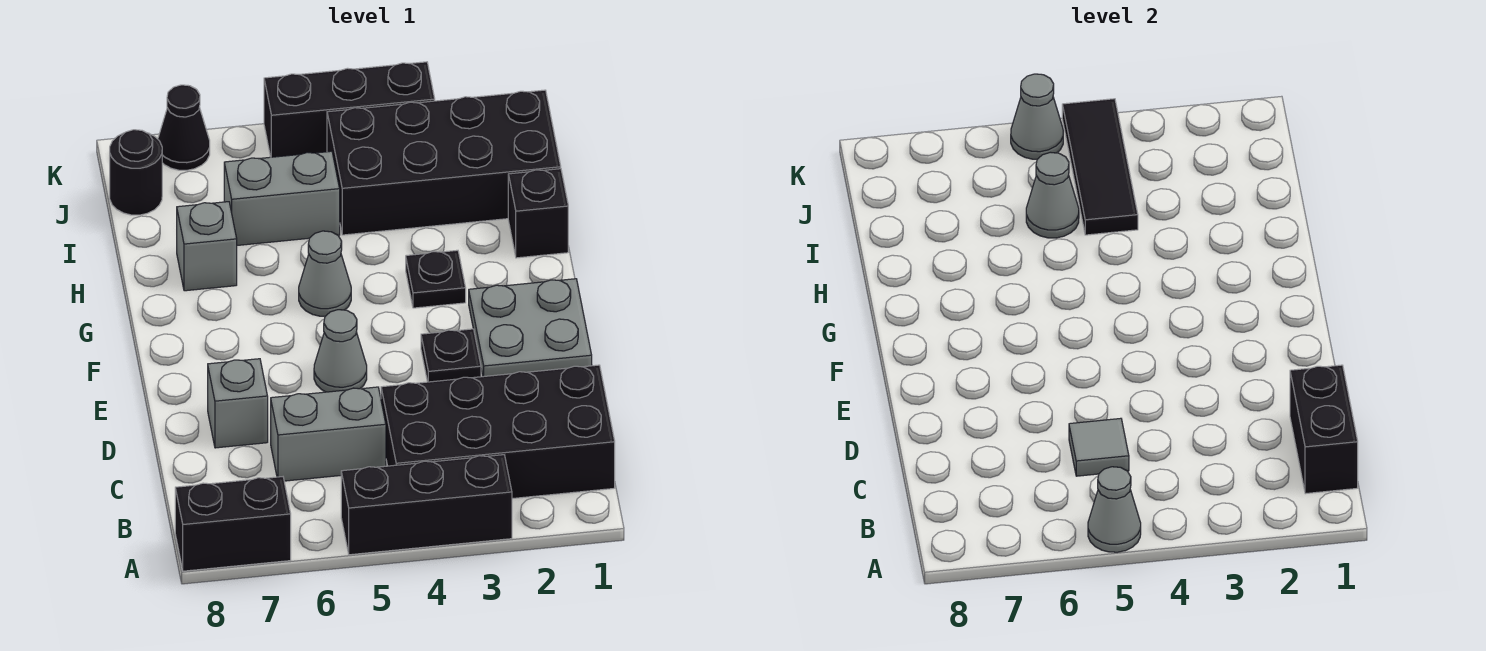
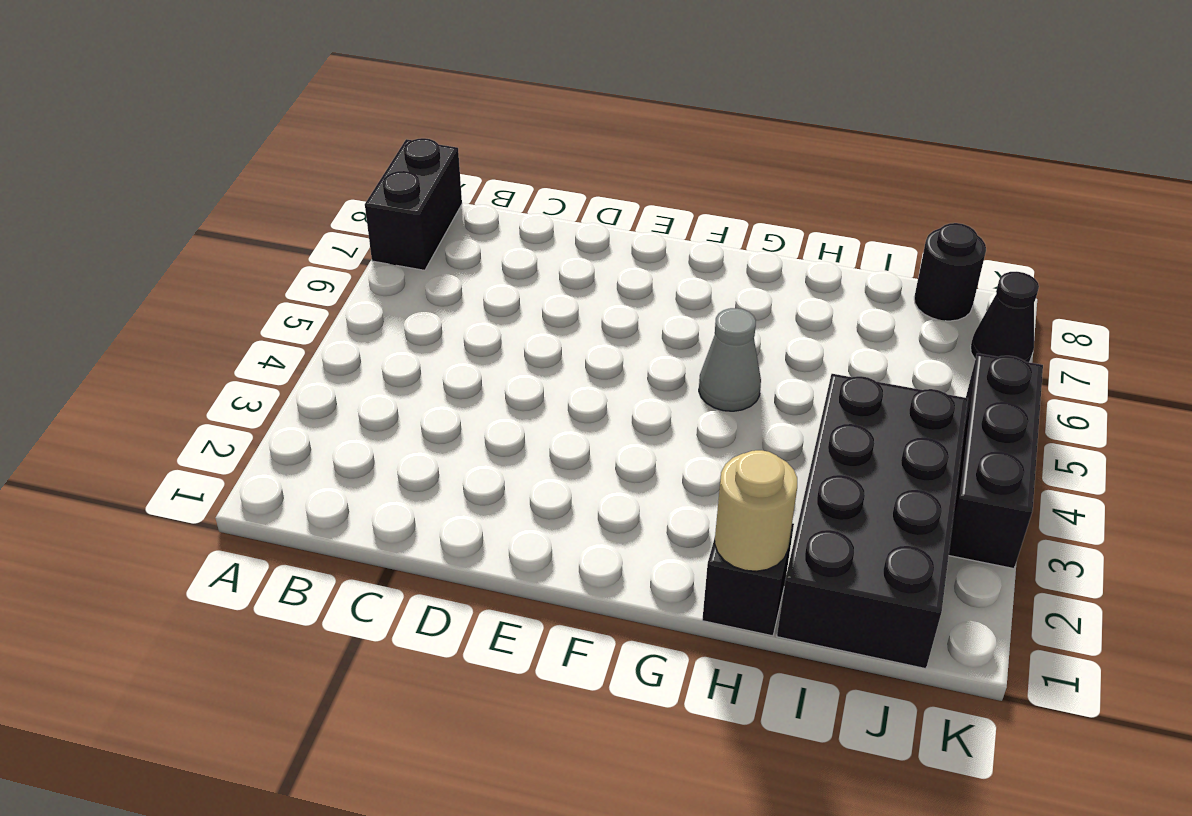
tan round brick H1 level 2 -> none
none -> black brick A3:A5 level 1
none -> black brick B1:C4 level 1
none -> grey brick C5:C6 level 1

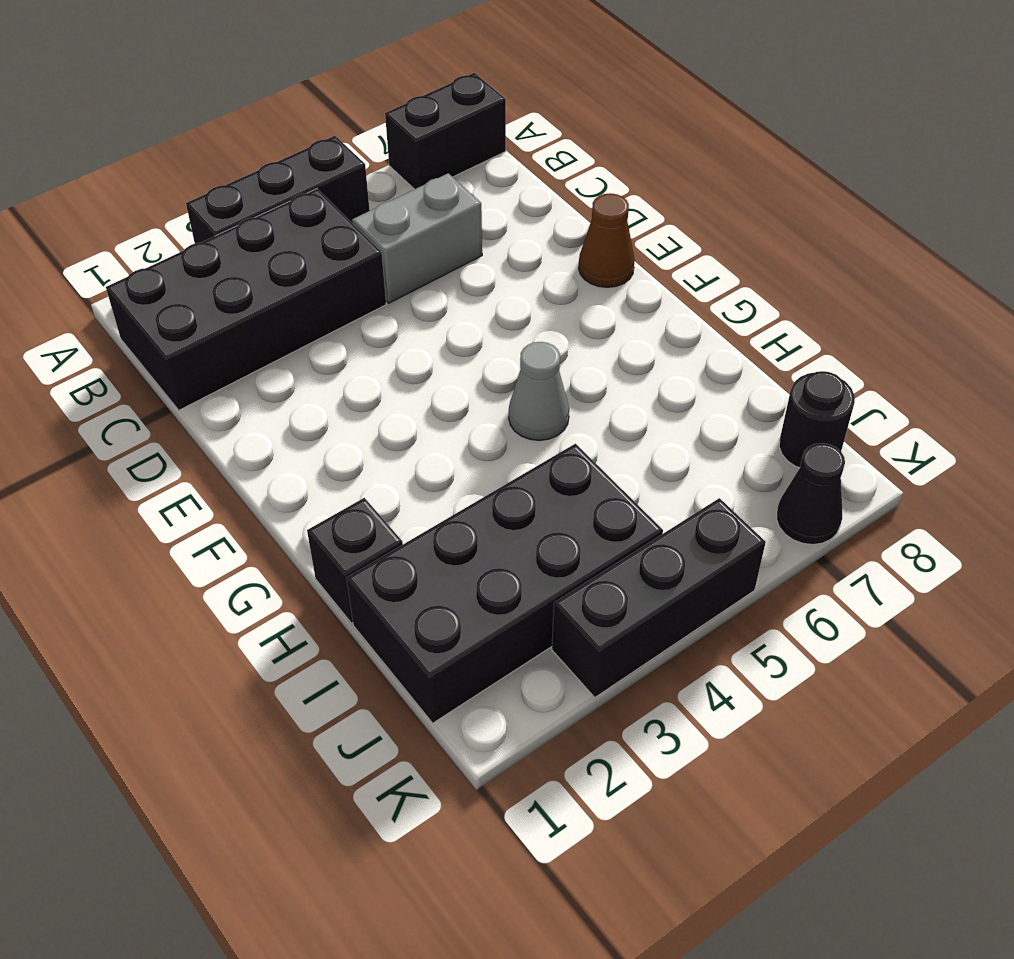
brown cone E8 level 1 -> none
none -> grey brick D7 level 1
none -> grey plate E1:F2 level 1
none -> black plate E3 level 1

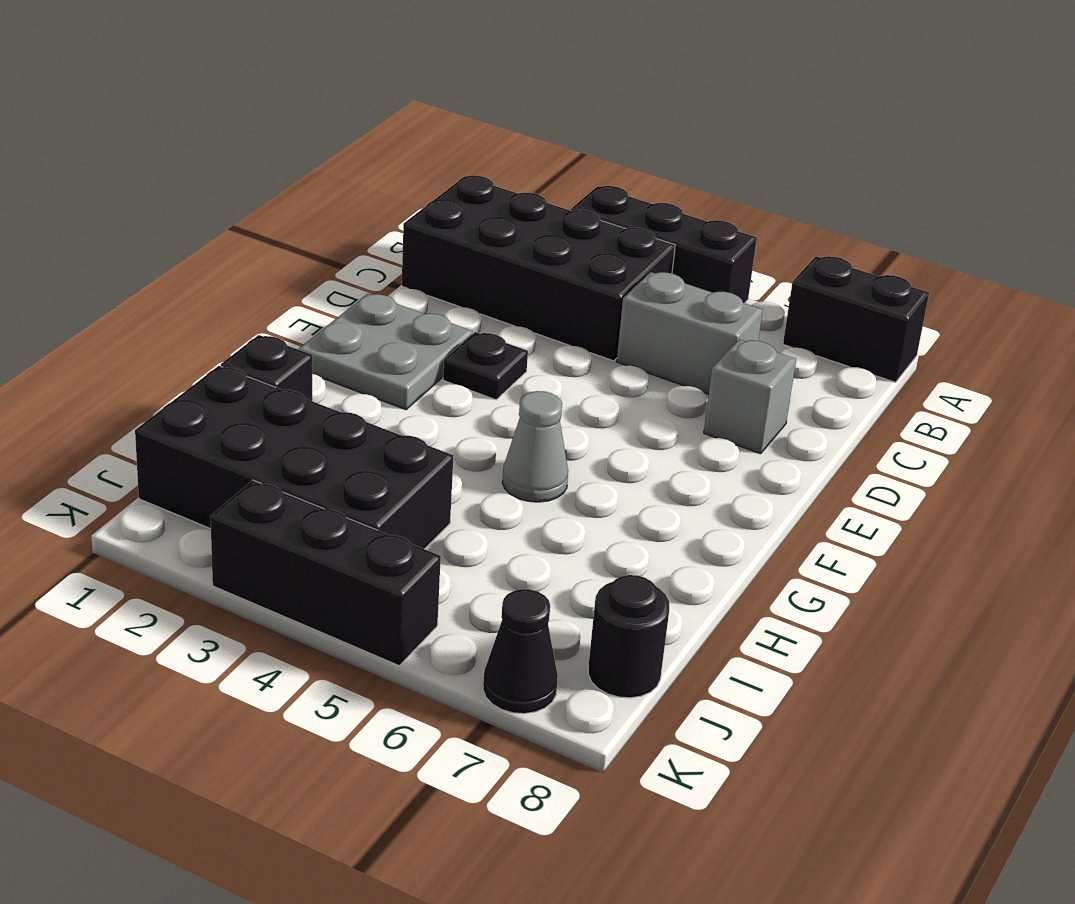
none -> grey cone E5 level 1
none -> black plate G3 level 1
none -> grey brick H7 level 1

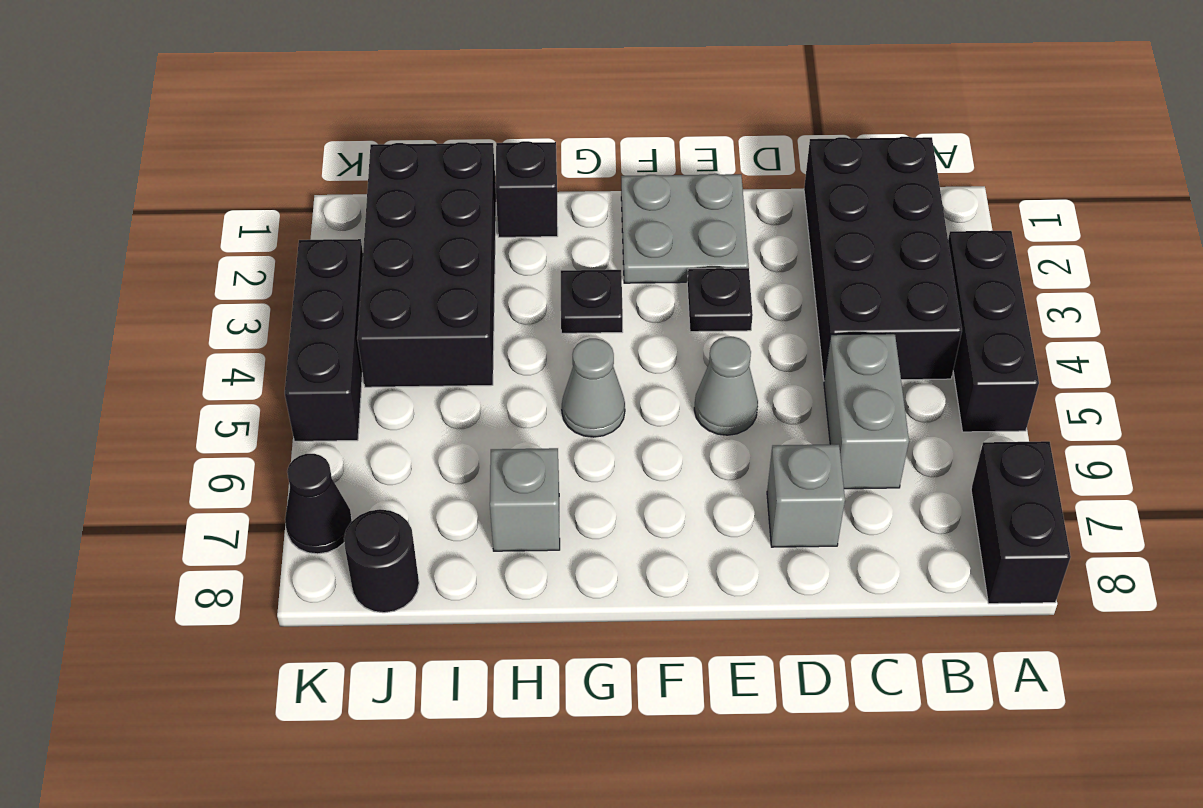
none -> grey brick I5:I6 level 1
none -> grey cone A5 level 2
none -> black brick B1:C1 level 2

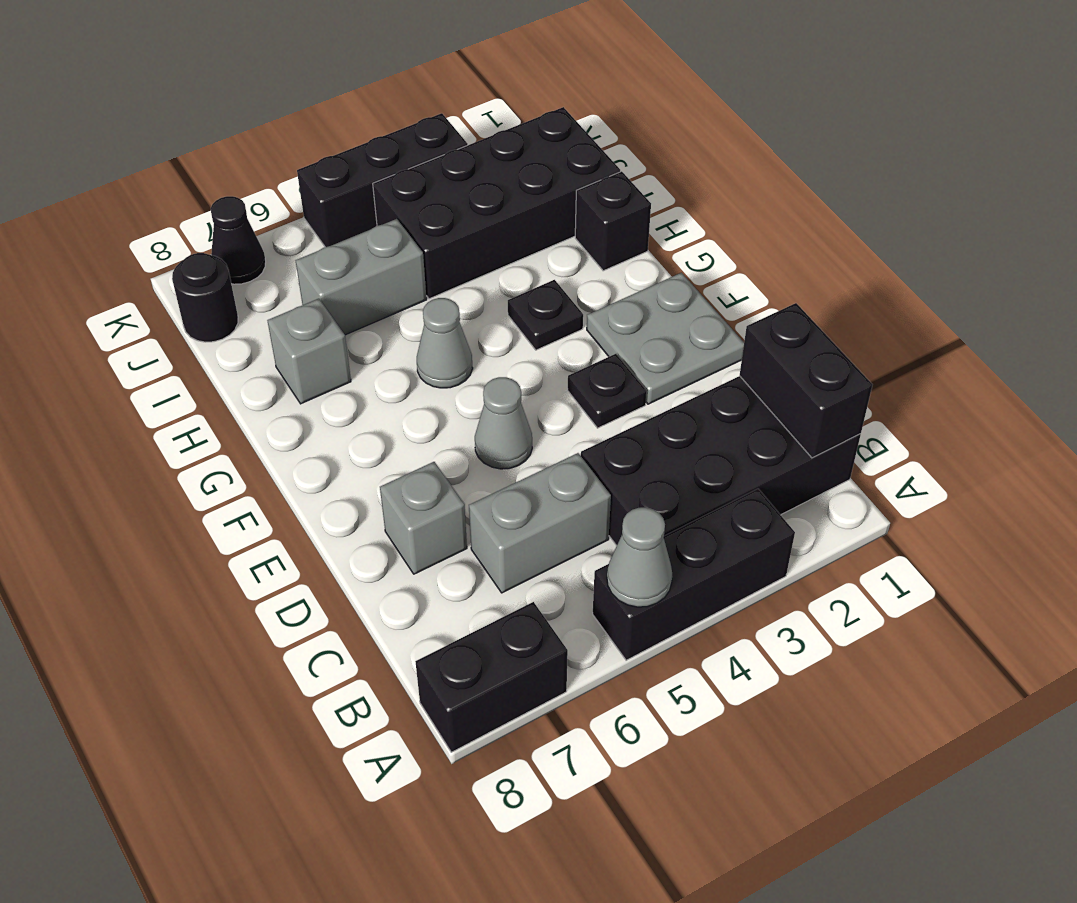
none -> grey tile C5 level 2
none -> black tile I4:K4 level 2
none -> grey cone I5 level 2

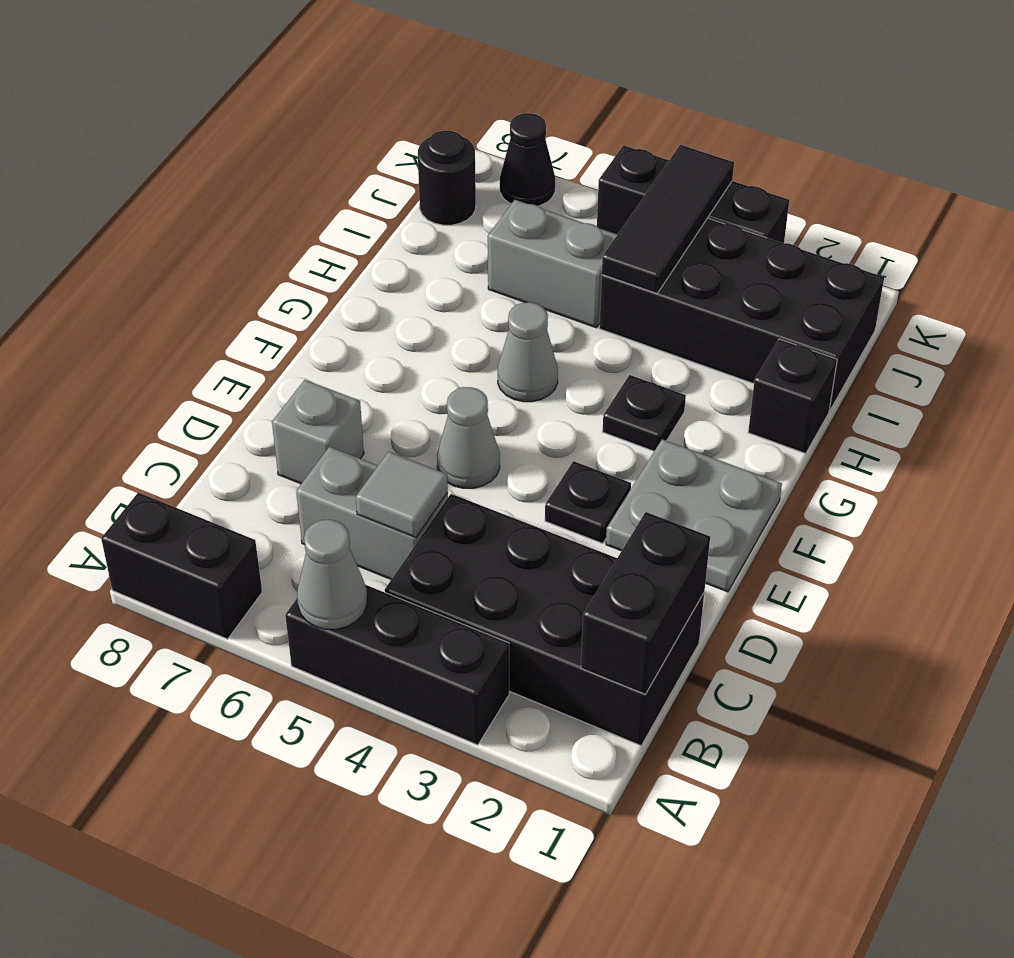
none -> grey brick H7 level 1
none -> grey cone I5 level 2
none -> grey cone K5 level 2

